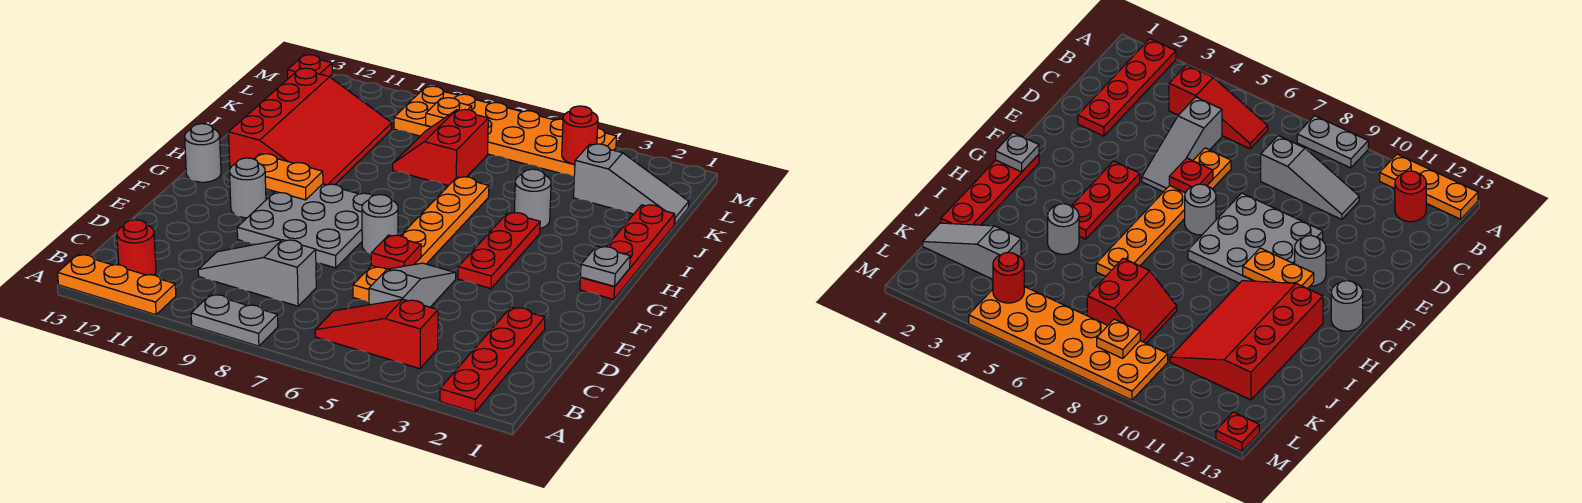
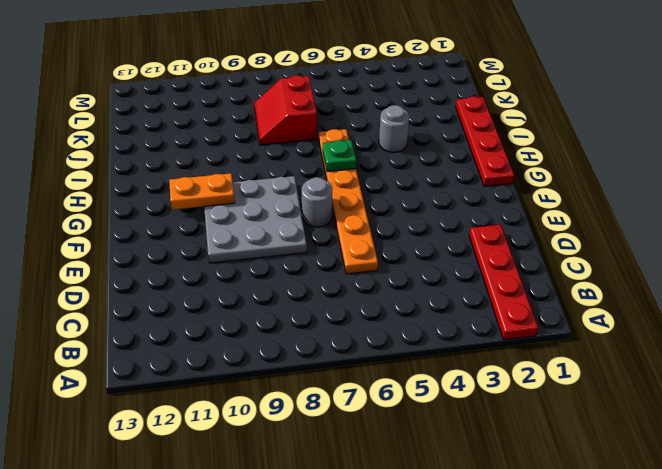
green plate H6 level 2 -> none
none -> grey plate A8:A9 level 1
none -> orange plate A11:A13 level 1
none -> red slope B4:B6 level 1 top 4

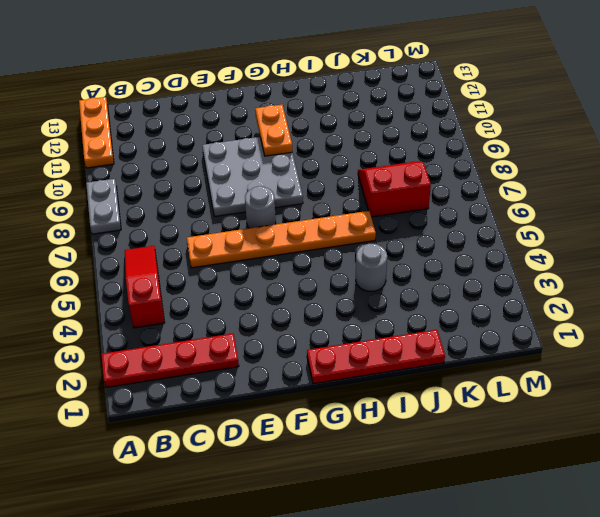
none -> red round brick B12 level 1
none -> grey slope C5:E5 level 1 top C
none -> grey slope C8:C10 level 1 top 8

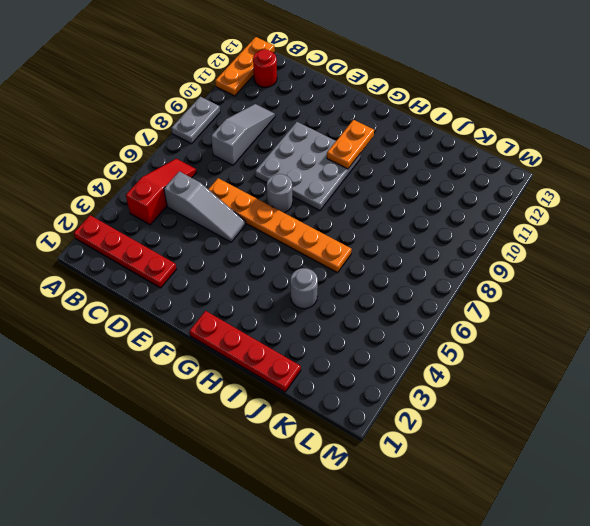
none -> red plate F4:H4 level 1
none -> grey round brick F11 level 1
none -> grey round brick G13 level 1

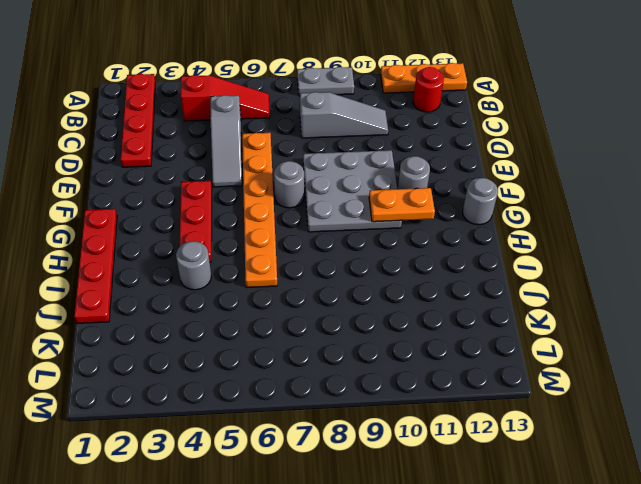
none -> red slope H10:K12 level 1 top 12
none -> red slope J7:K8 level 1 top 7
none -> grey slope K1:K3 level 1 top 3

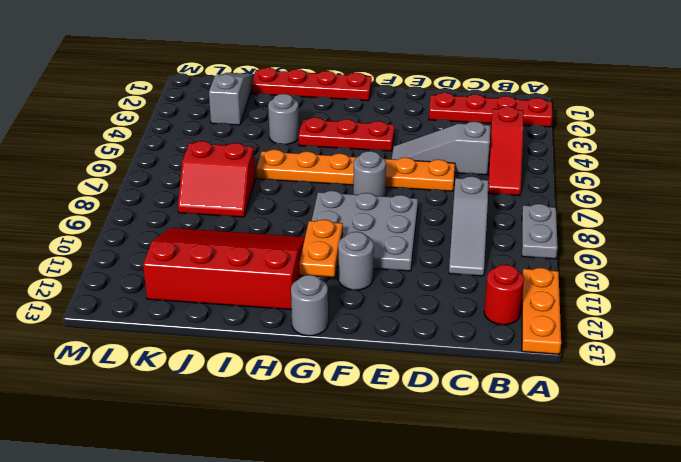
none -> orange plate L4:M9 level 1
none -> red plate M13 level 1
none -> red plate E6 level 2

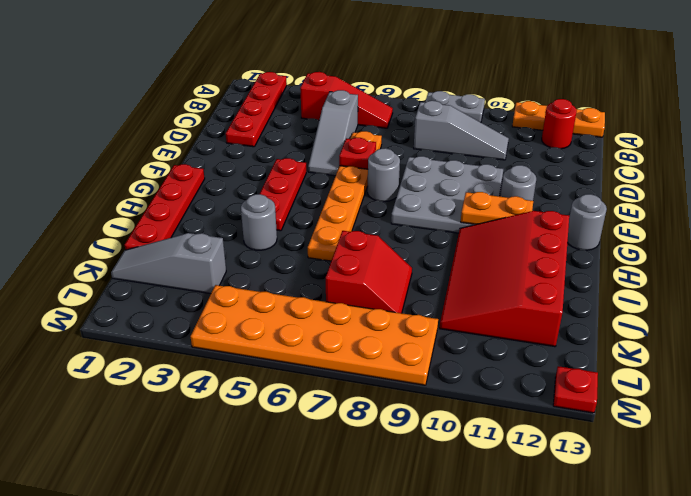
none -> grey plate G1 level 2
none -> red round brick L4 level 2
none -> orange plate L8 level 2

